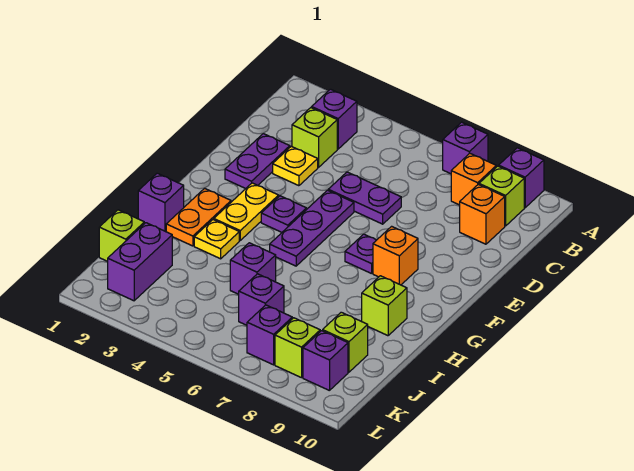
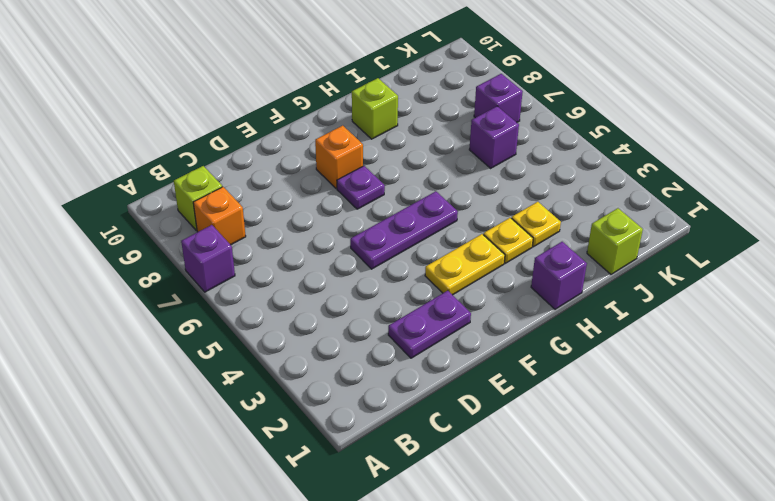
yellow plate I3 level 1 -> yellow plate D3 level 1
none -> purple brick A9 level 1
none -> purple brick B3 level 1
none -> lime brick C3 level 1

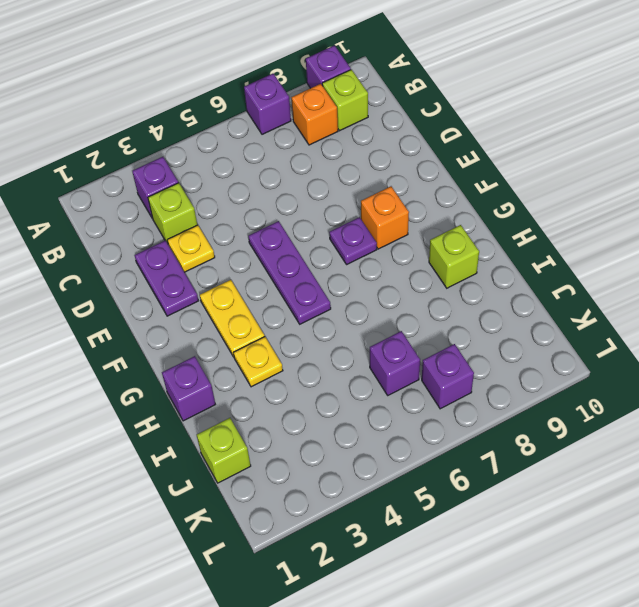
none -> orange brick C9 level 1
none -> purple plate D5:D6 level 1
none -> purple plate F4 level 1

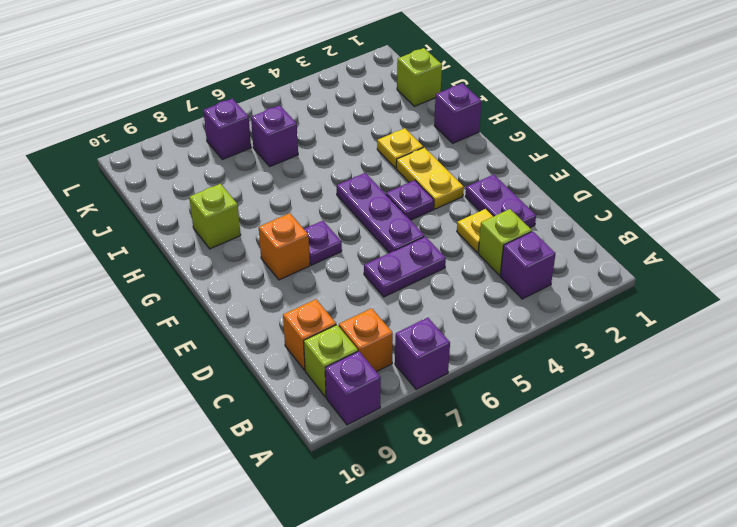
none -> orange plate G2:H2 level 1
none -> purple brick I5 level 1
none -> purple brick J2:K2 level 1

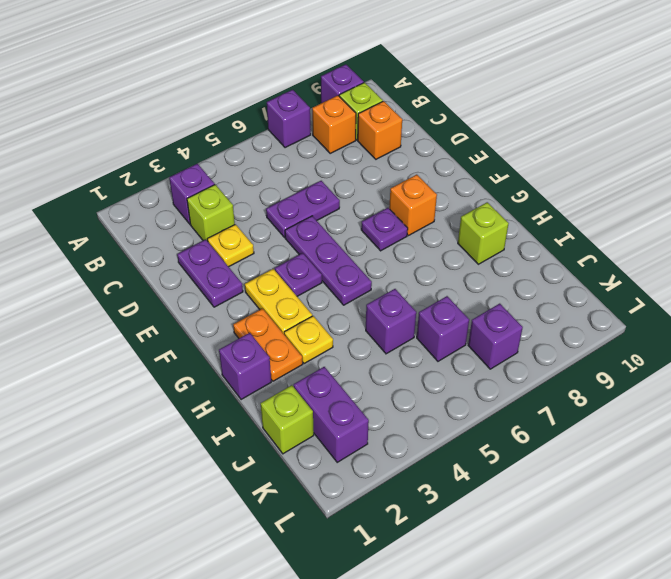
none -> lime brick J9 level 1
none -> lime brick K8 level 1
none -> purple brick K9 level 1

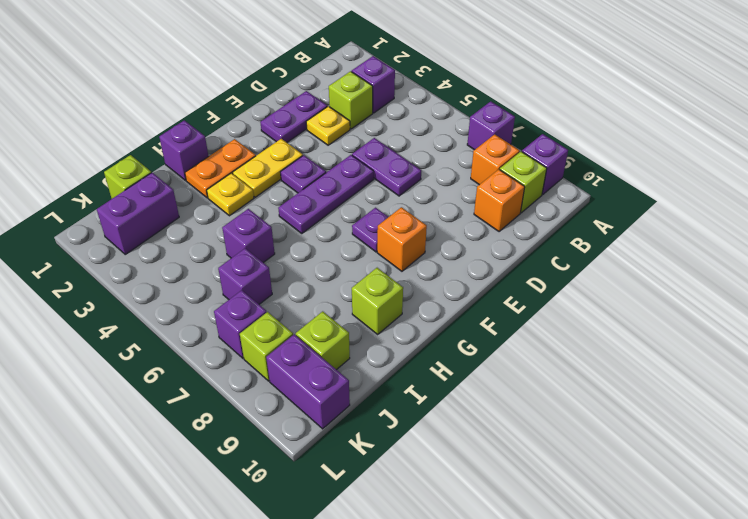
purple brick K9:K10 level 1 -> purple brick K9 level 1

